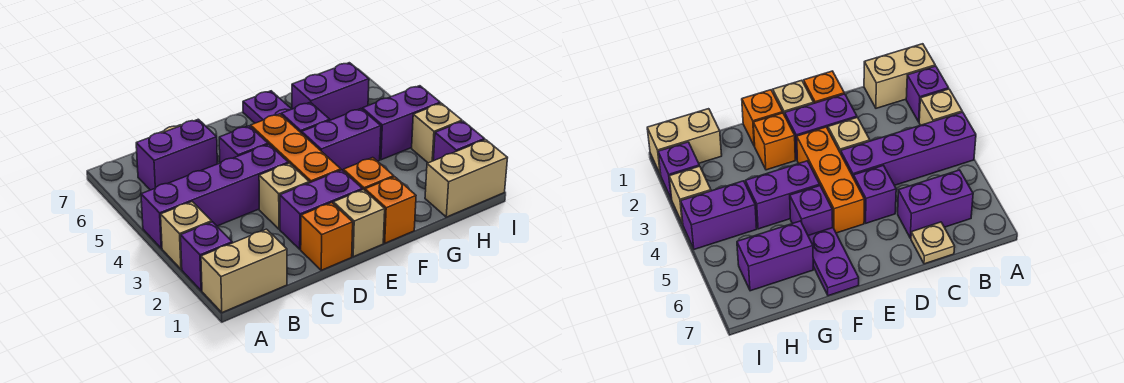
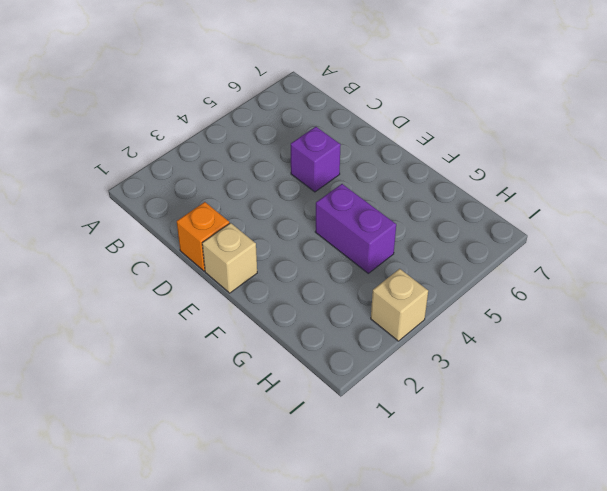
none -> tan brick A1:B1 level 1
none -> purple brick A2 level 1
none -> tan brick A3 level 1

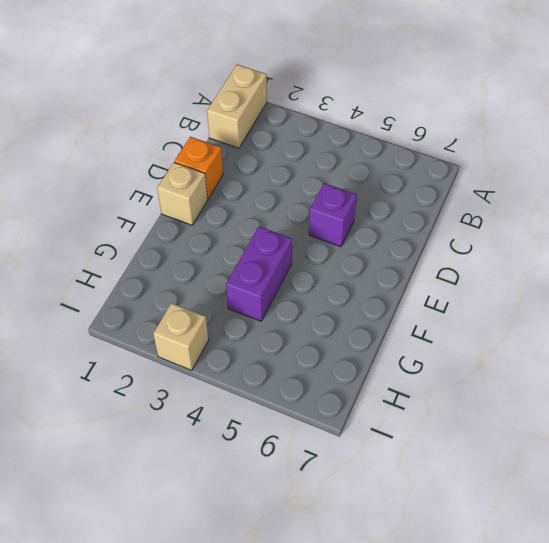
none -> purple brick A2 level 1
none -> tan brick A3 level 1
none -> purple brick A4:D4 level 1

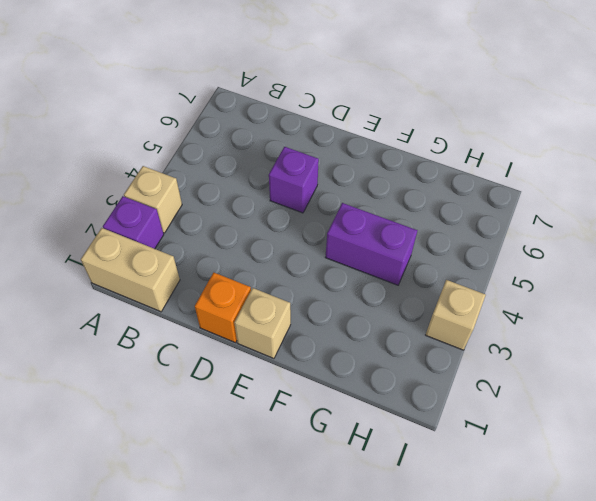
none -> purple brick A4:D4 level 1
none -> purple brick B6:C6 level 1
none -> tan plate C7 level 1

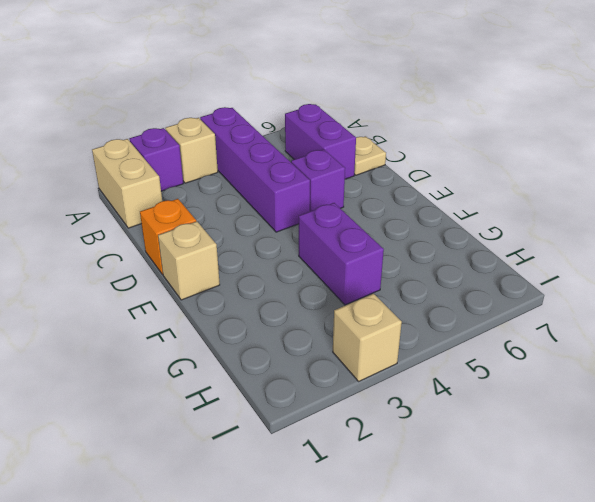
none -> purple brick D2:E2 level 1
none -> tan brick D3 level 1
none -> orange brick E3:E5 level 1

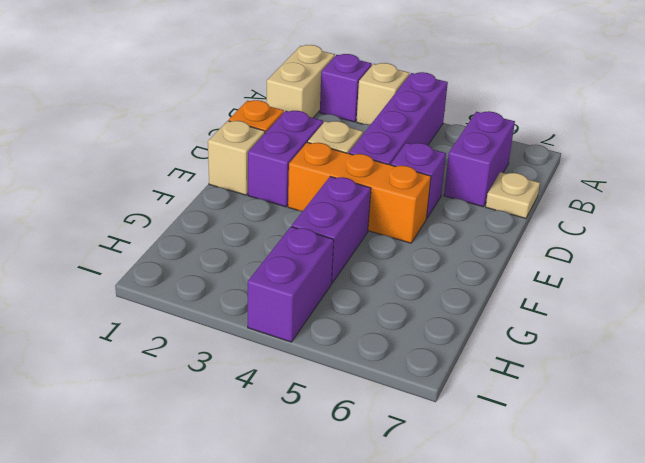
none -> orange brick F1 level 1
none -> orange brick F2 level 1
none -> purple brick F5 level 1

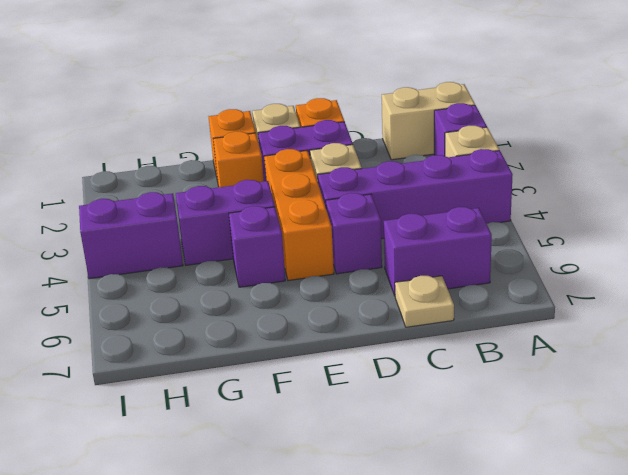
none -> purple plate F6:F7 level 1
none -> purple brick G6:H6 level 1
none -> tan brick H1:I1 level 1

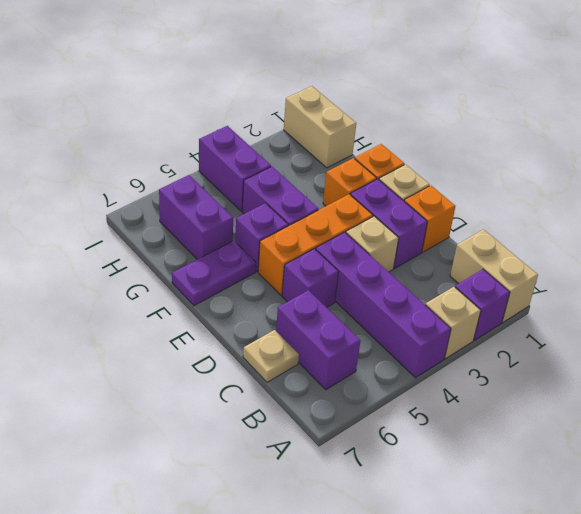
none -> purple brick I2 level 1
none -> tan brick I3 level 1

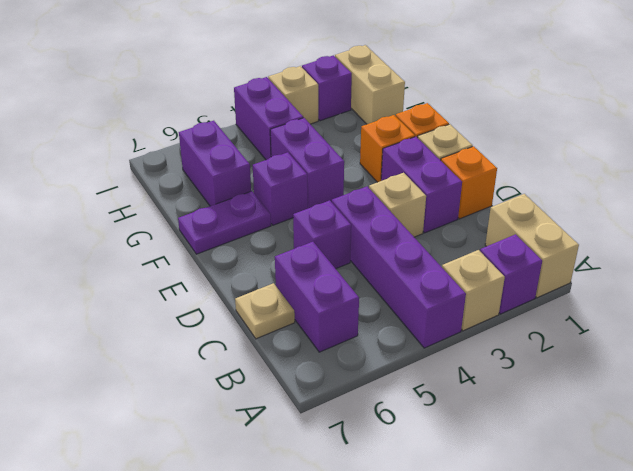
none -> orange brick E3:E5 level 1

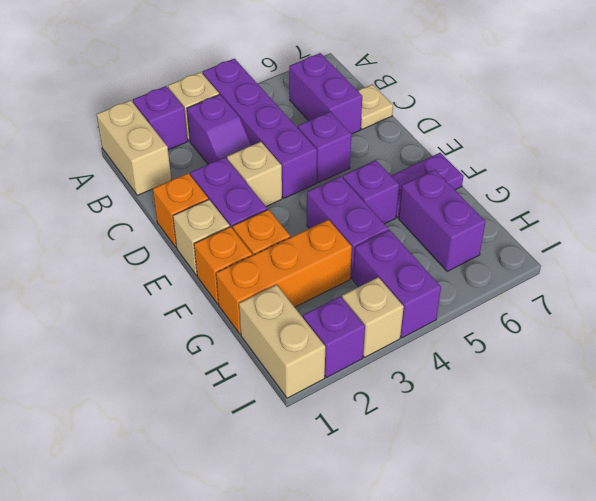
purple slope B3:C3 level 1 top B -> none
orange brick G1:G3 level 1 -> orange brick E3:E5 level 1

